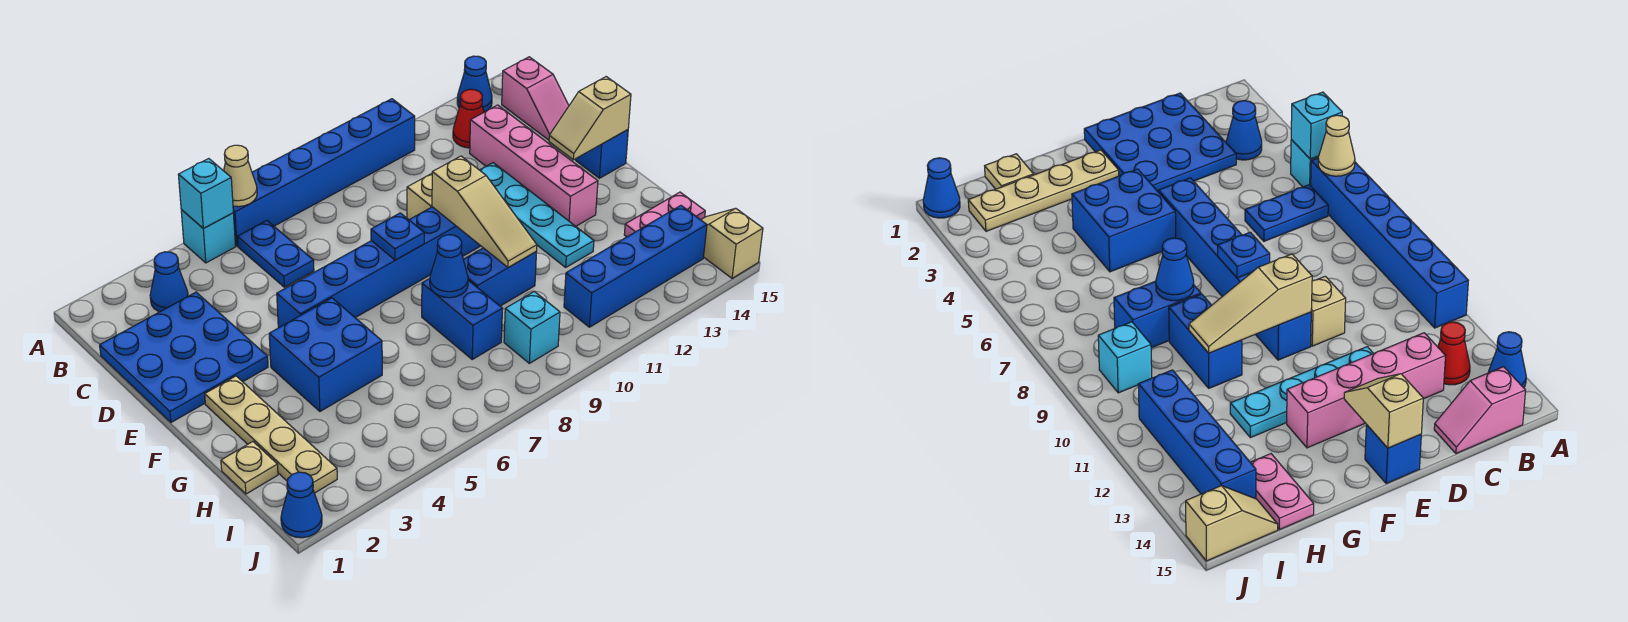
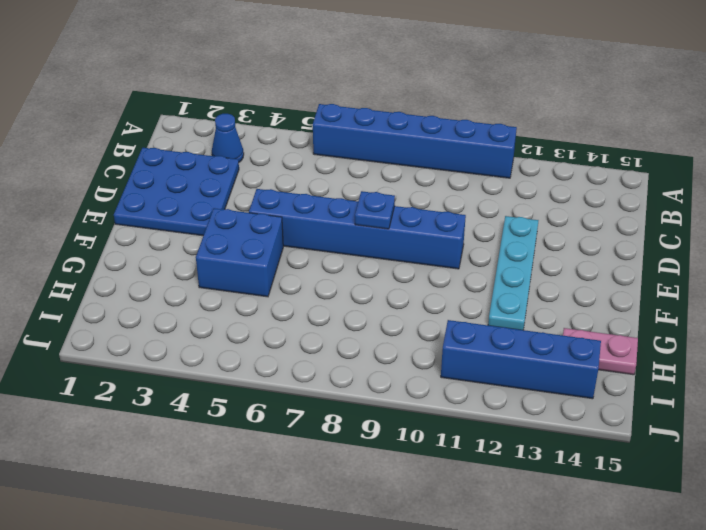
none -> cyan brick A5 level 1
none -> blue cone A14 level 1
none -> blue plate B6:C6 level 1

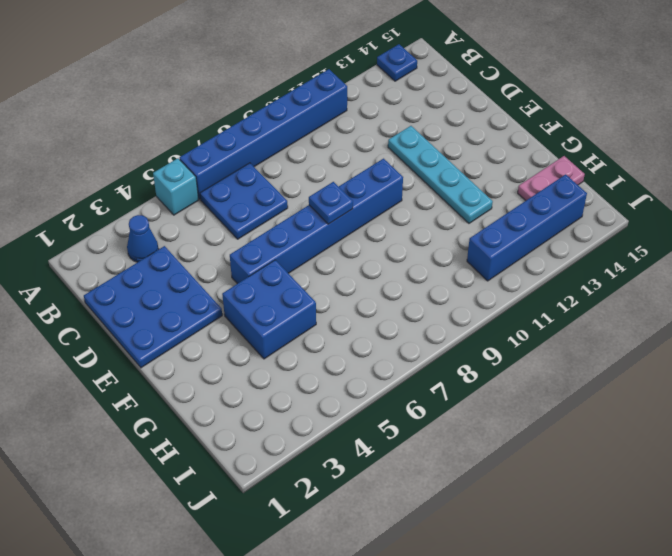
blue plate A14 level 1 -> blue cone A14 level 1
blue plate B6:C7 level 1 -> blue plate B6:C6 level 1
none -> red cone B13 level 1
none -> pink slope B15:C15 level 1 top B
none -> pink brick C13:F13 level 1

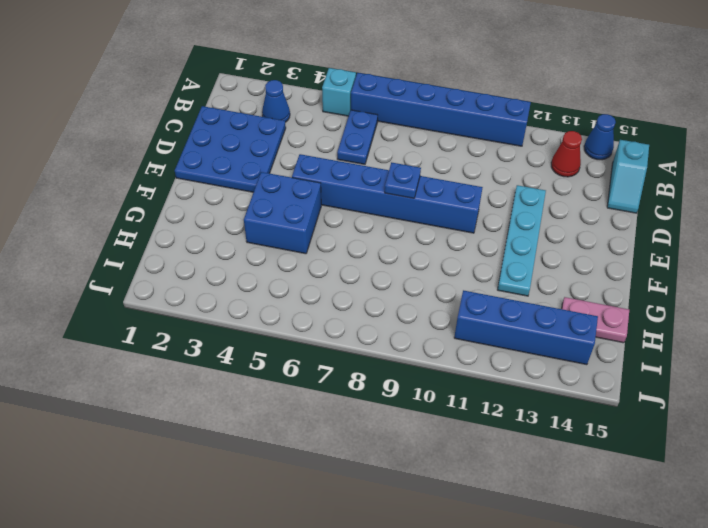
cyan slope B15:C15 level 1 top B -> pink slope B15:C15 level 1 top B
none -> pink brick C13:F13 level 1
none -> tan brick D10 level 1
none -> blue brick E15 level 1

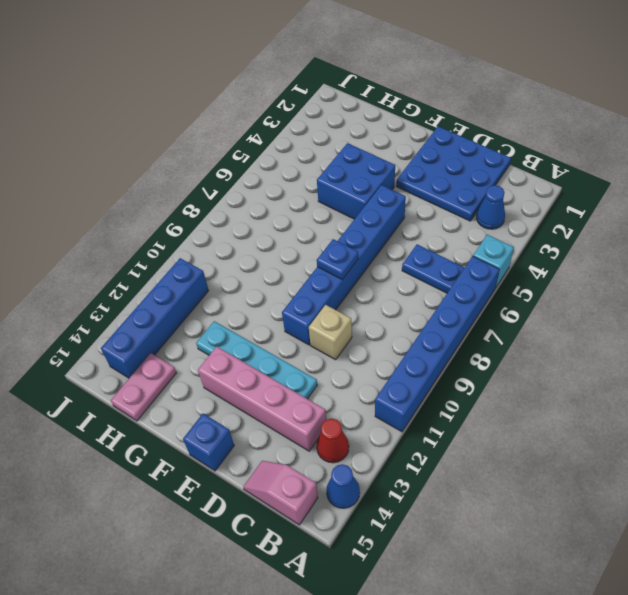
none -> tan plate F2:I2 level 1
none -> blue brick G8:H8 level 1
none -> blue brick G9:G10 level 1

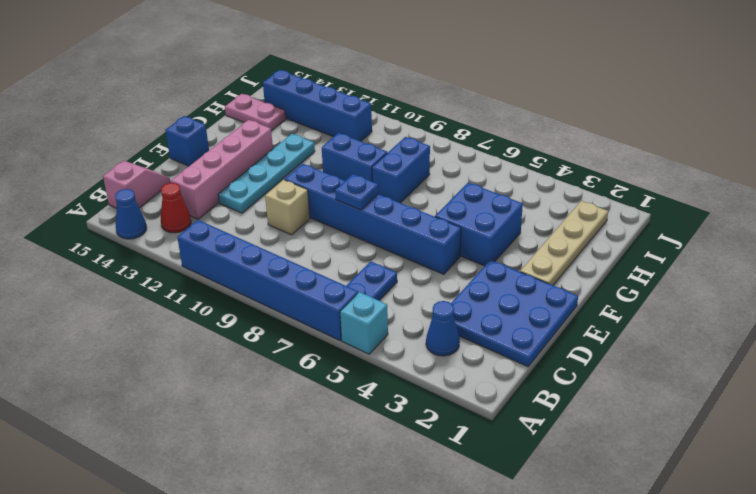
none -> tan plate H1 level 1
none -> cyan brick I9 level 1
none -> tan slope I15:J15 level 1 top J

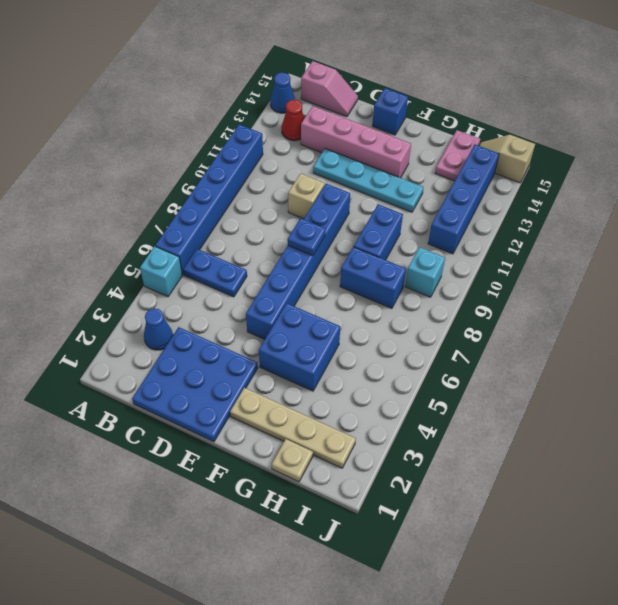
none -> blue cone J1 level 1
none -> cyan brick A5 level 2
none -> tan cone A6 level 2

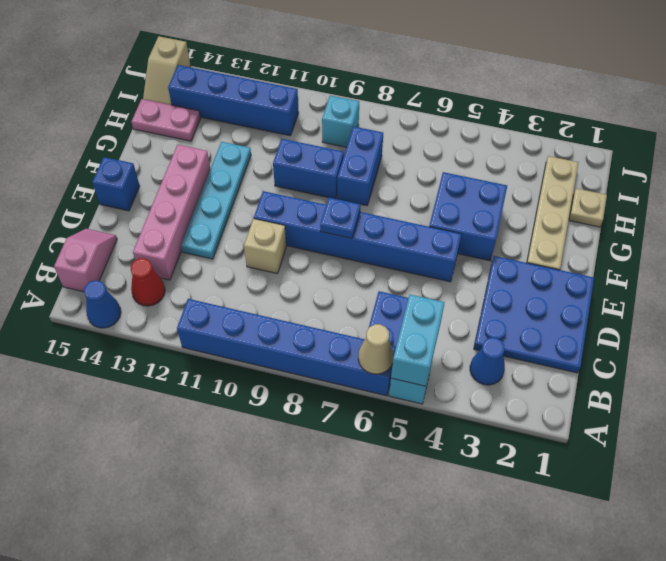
cyan brick A5:B5 level 2 -> cyan brick A5 level 2
none -> blue cone J1 level 1
none -> tan slope E10:G10 level 2 top E
none -> tan slope E14:E15 level 2 top 15

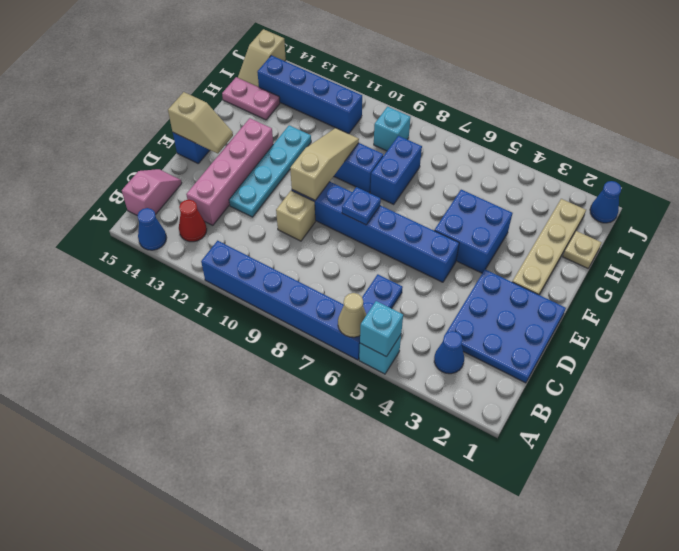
none -> blue cone G8 level 2

